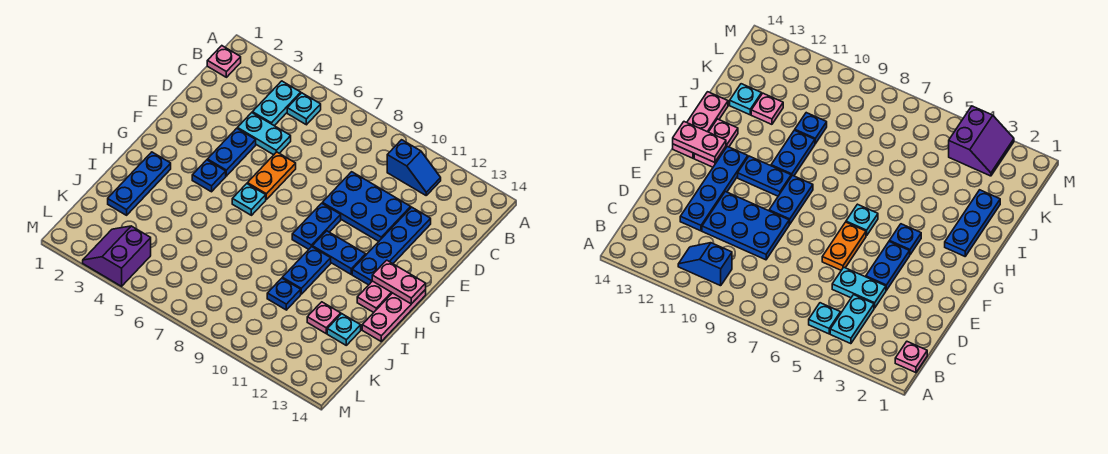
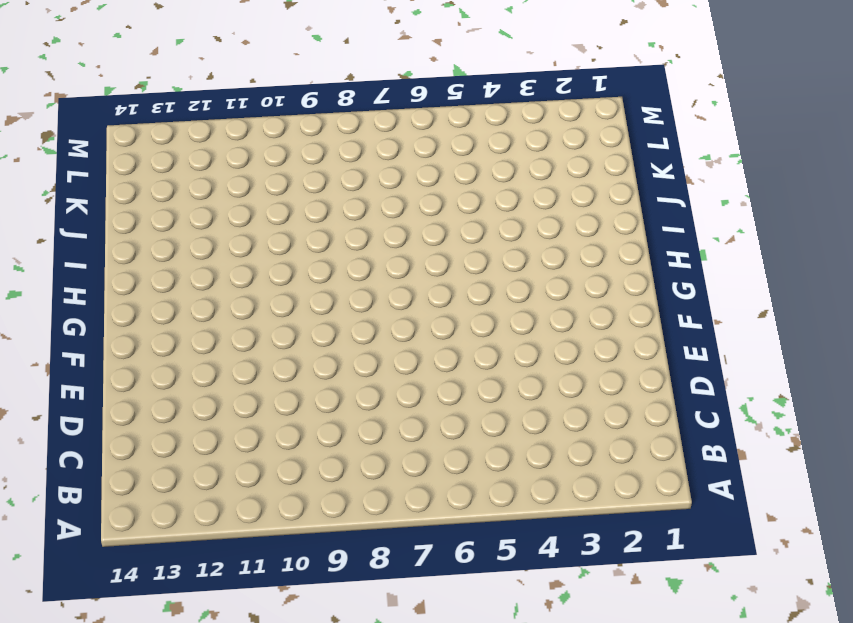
none -> pink plate B1 level 1
none -> cyan plate B4:C4 level 1
none -> cyan plate B5 level 1

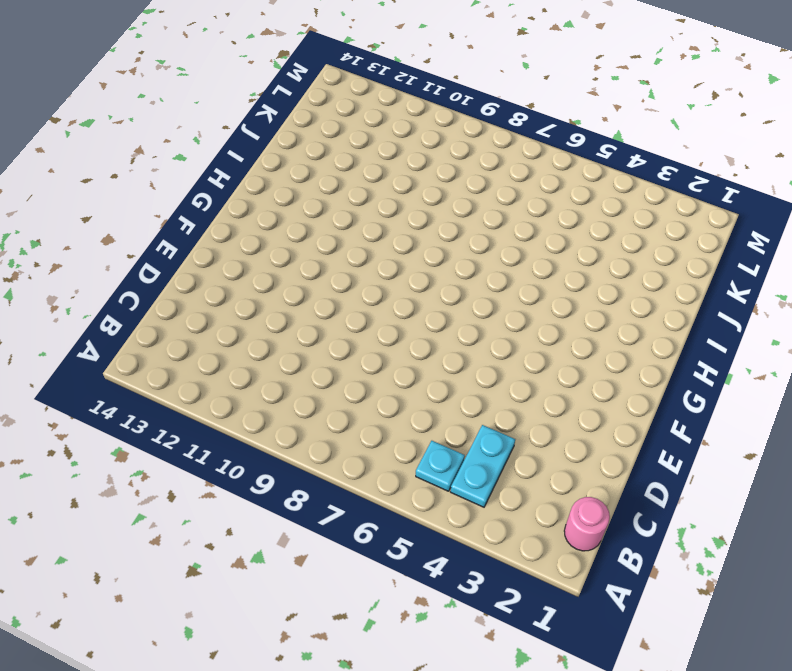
pink round brick B1 level 1 -> pink plate B1 level 1
none -> blue slope B10:B11 level 1 top 10
none -> cyan plate D4:D5 level 1
none -> blue plate D9:E11 level 1

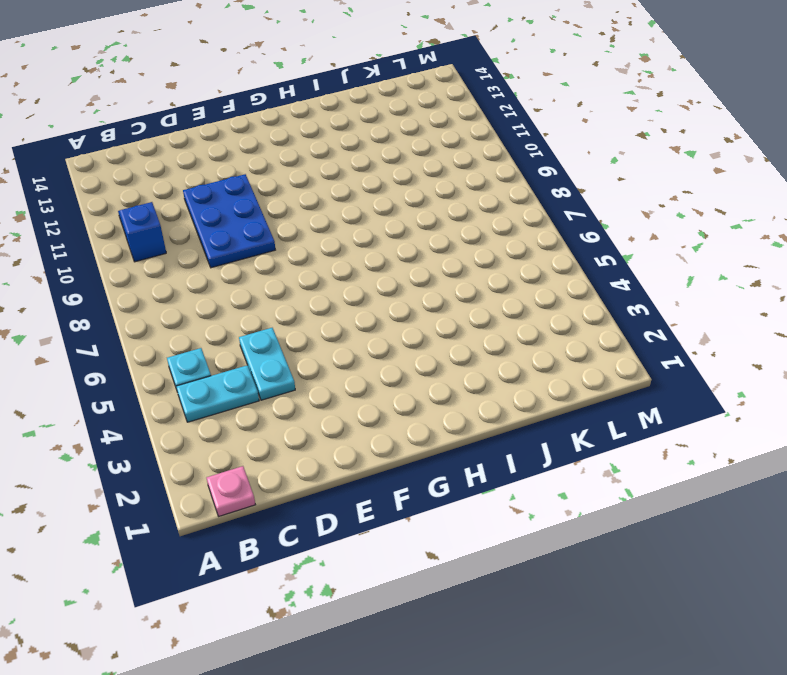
none -> blue plate D12:G12 level 1
none -> blue plate E4:F4 level 1
none -> orange plate E6:F6 level 1

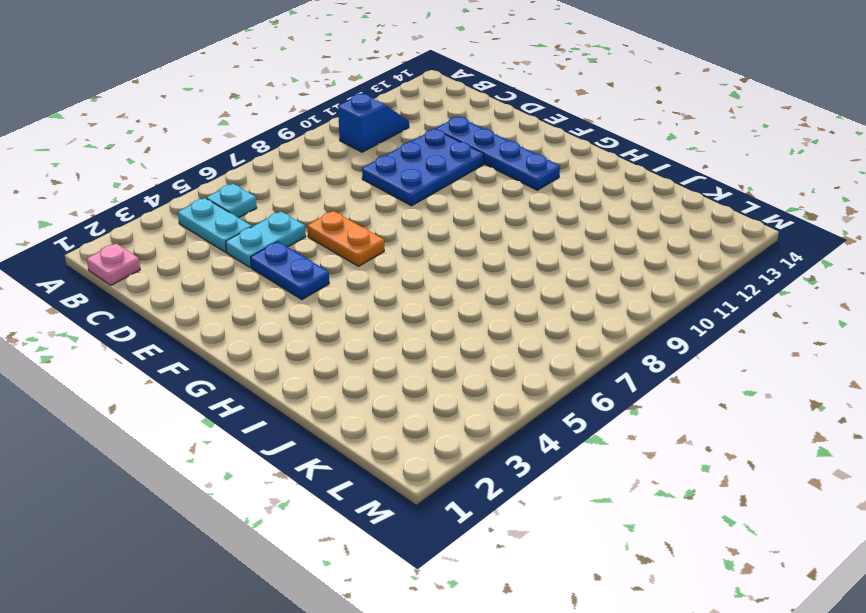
none -> blue plate F9:G9 level 1
none -> blue plate G4 level 1
none -> cyan plate G6 level 1

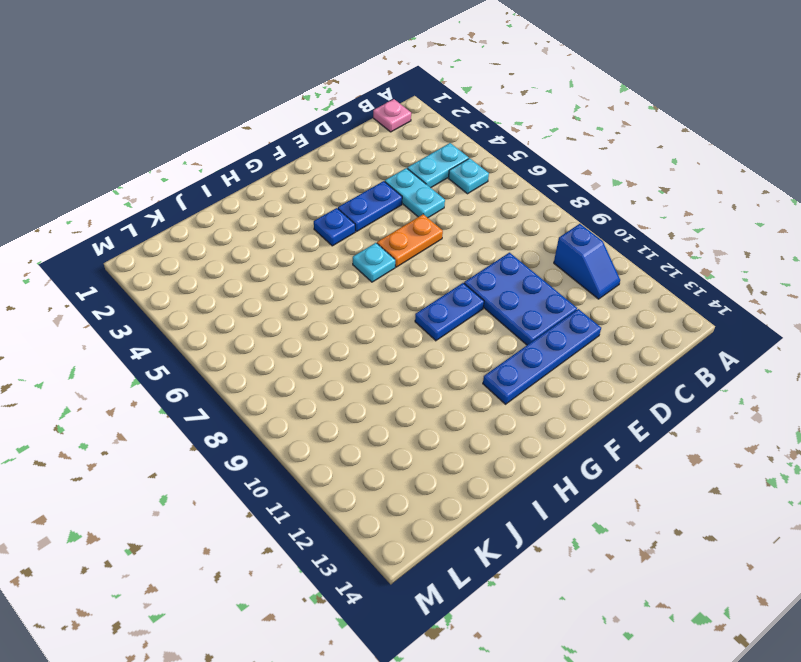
none -> blue plate G10:G11 level 1
none -> pink plate G13:H13 level 1
none -> pink plate G14:I14 level 1

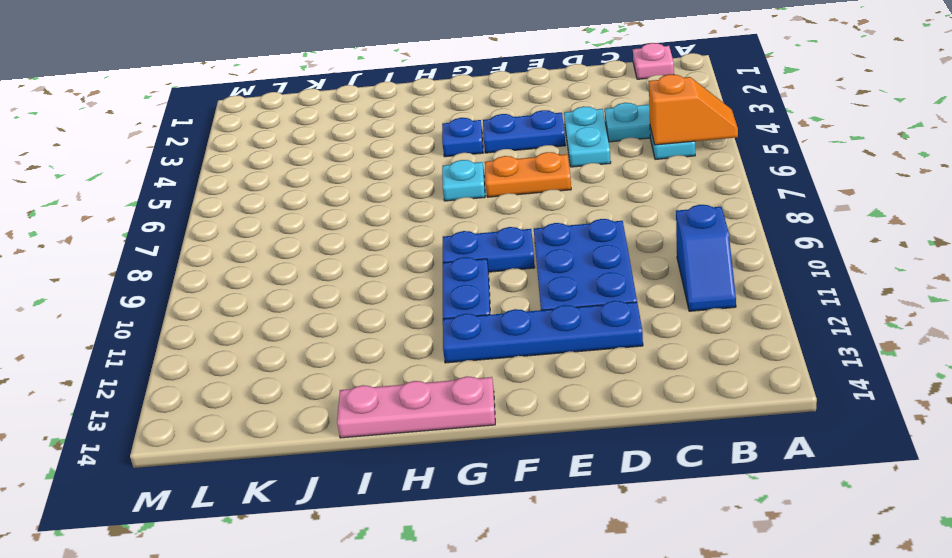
orange slope A5:B5 level 2 top B -> none
none -> pink plate G13:H13 level 1
none -> blue plate H2:J2 level 1
none -> blue plate H10:I10 level 1

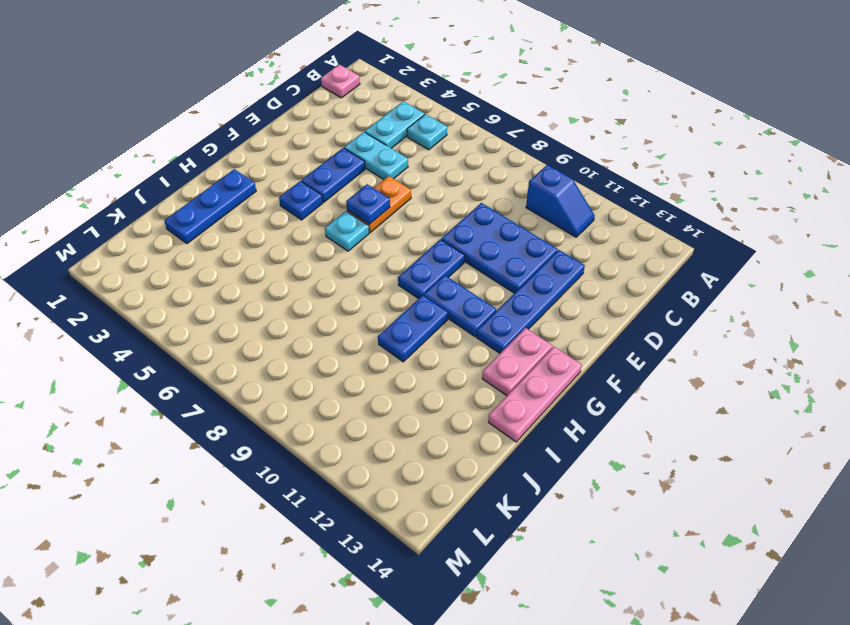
blue plate F6 level 2 -> blue plate J10 level 1
none -> pink plate J12 level 1
none -> cyan plate J13 level 1
none -> purple slope L3:M4 level 1 top 4

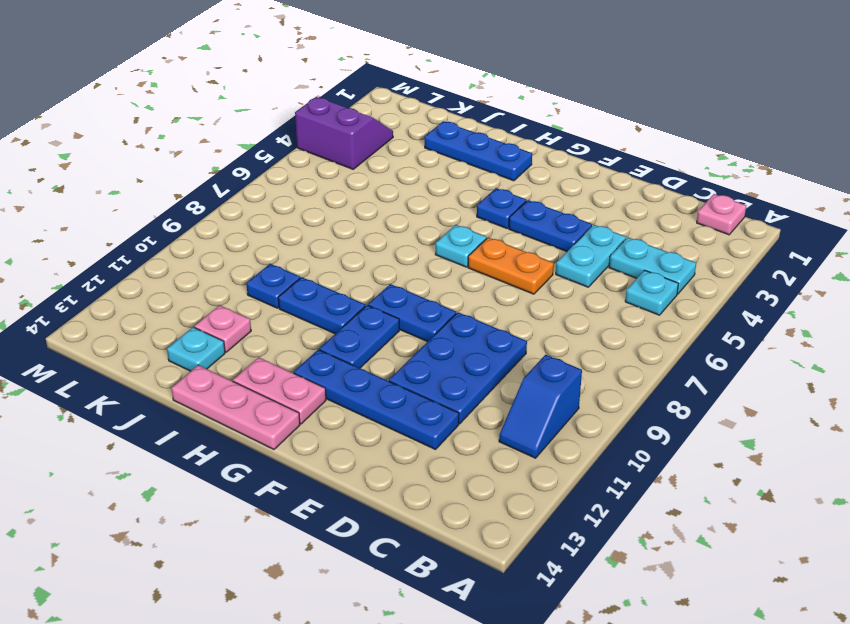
none -> pink plate G13:G14 level 2

